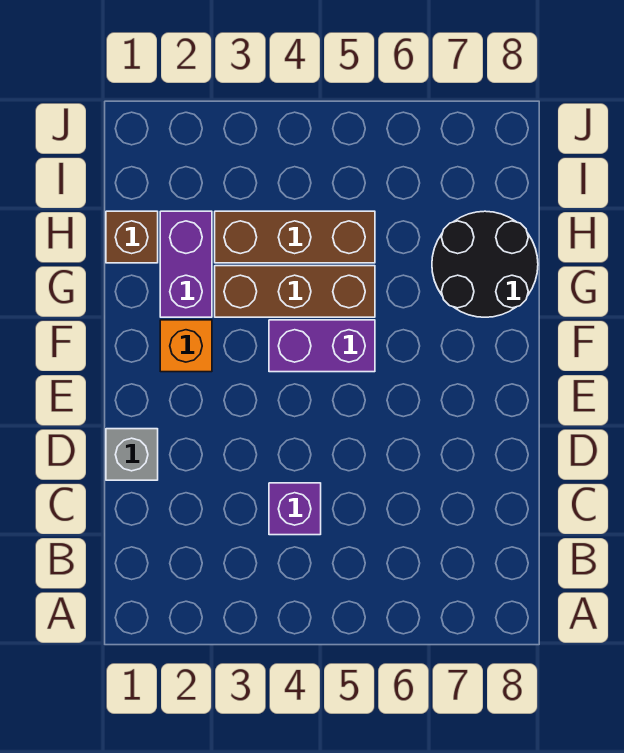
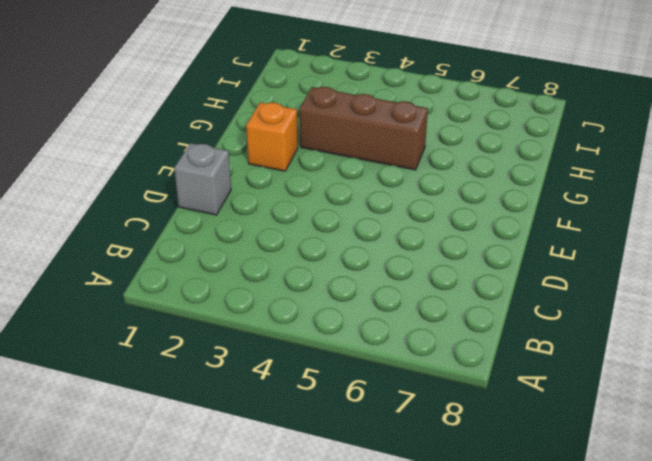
none -> purple brick C4 level 1
none -> purple brick F4:F5 level 1

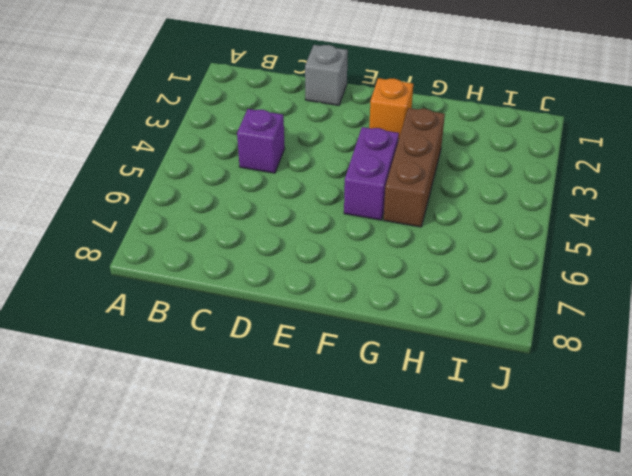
none -> purple brick G2:H2 level 1
none -> black round brick G7:H8 level 1

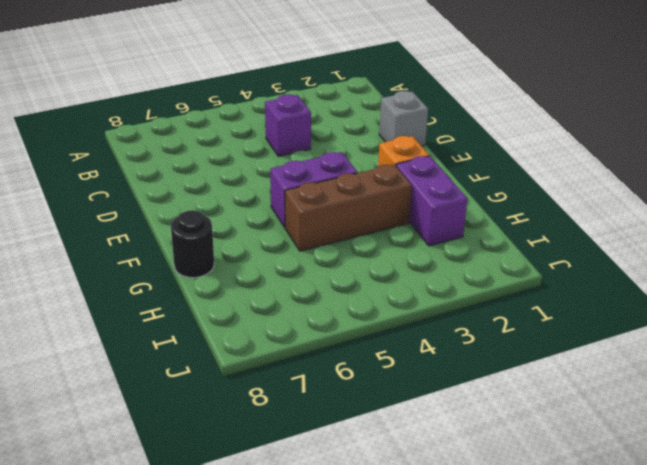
black round brick G8 level 1 -> black round brick G7:H8 level 1
none -> brown brick H1 level 1
none -> brown brick H3:H5 level 1

